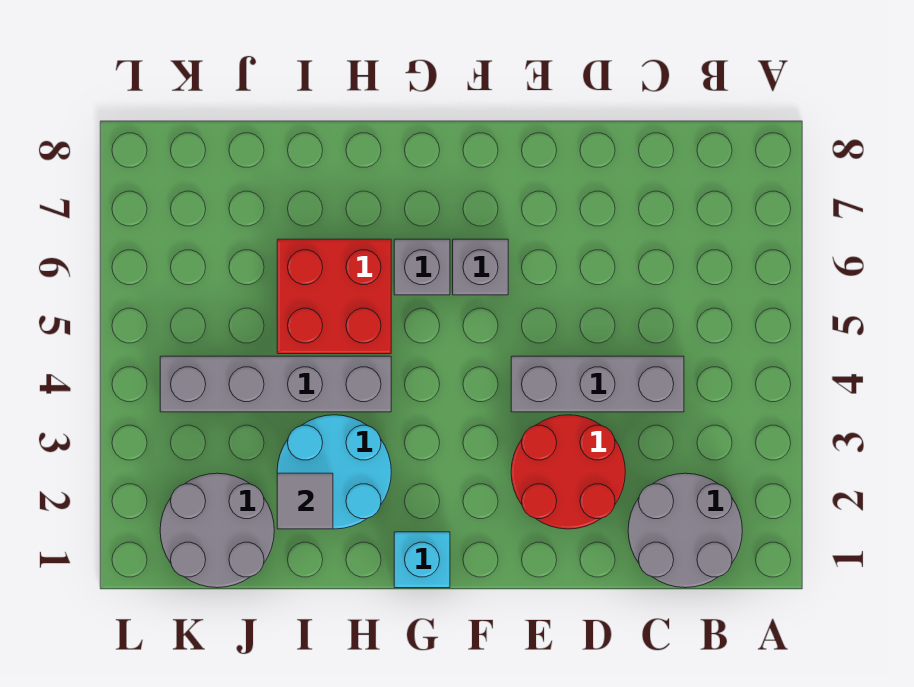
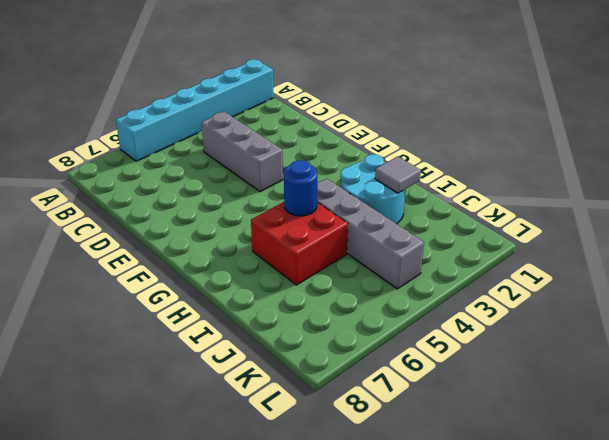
cyan brick A1:A6 level 1 -> none
blue round brick H5 level 2 -> none
none -> grey round brick B1:C2 level 1
none -> red round brick D2:E3 level 1

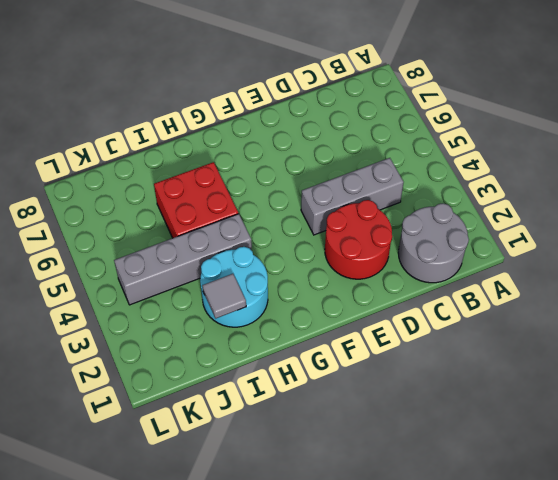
none -> grey brick F6 level 1
none -> cyan brick G1 level 1

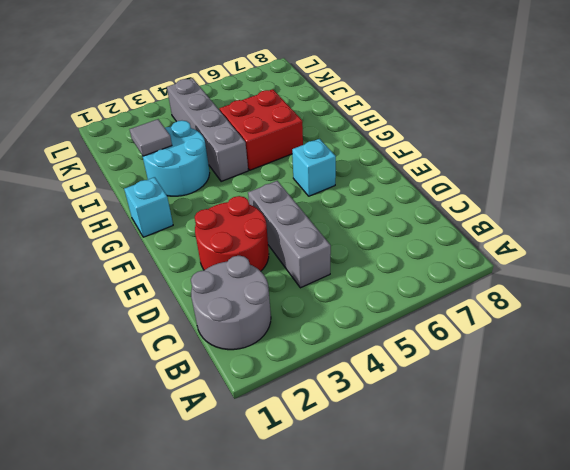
cyan brick F6 level 1 -> grey brick F6 level 1
none -> grey brick G6 level 1
none -> grey round brick J1:K2 level 1

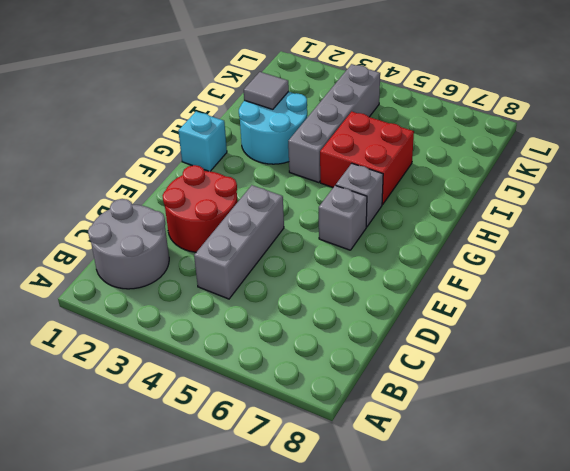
none -> grey round brick J1:K2 level 1

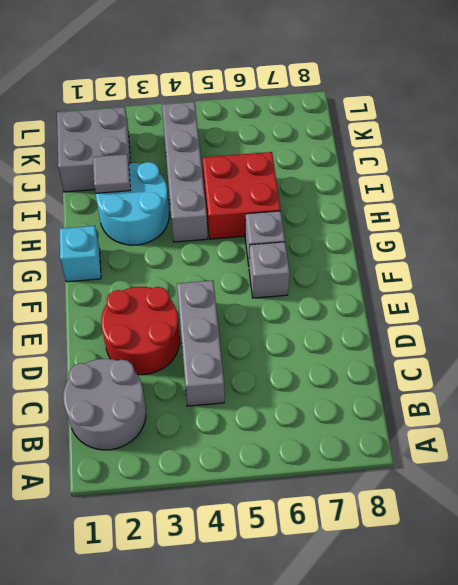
grey brick J1:K2 level 1 -> grey round brick J1:K2 level 1

